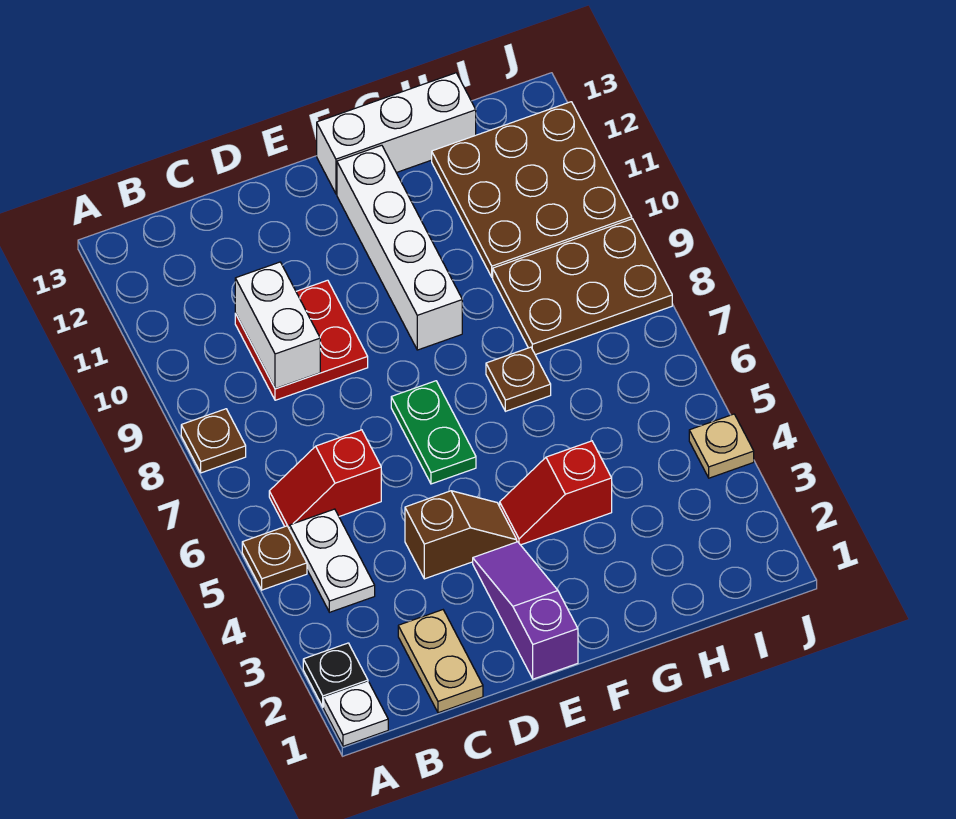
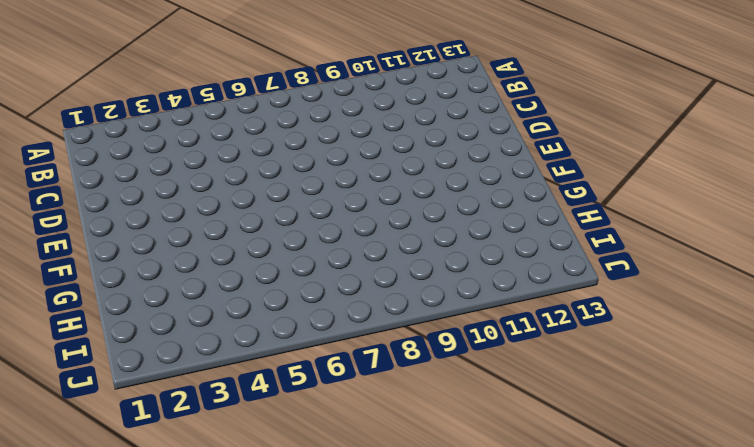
none -> white plate A1 level 1
none -> black plate A2 level 1
none -> brown plate A5 level 1

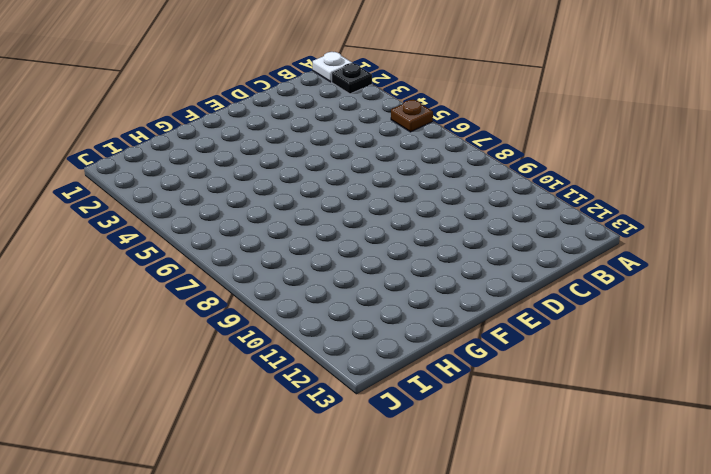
none -> brown plate A8 level 1
none -> white plate B4:B5 level 1
none -> red slope B6:C6 level 1 top C

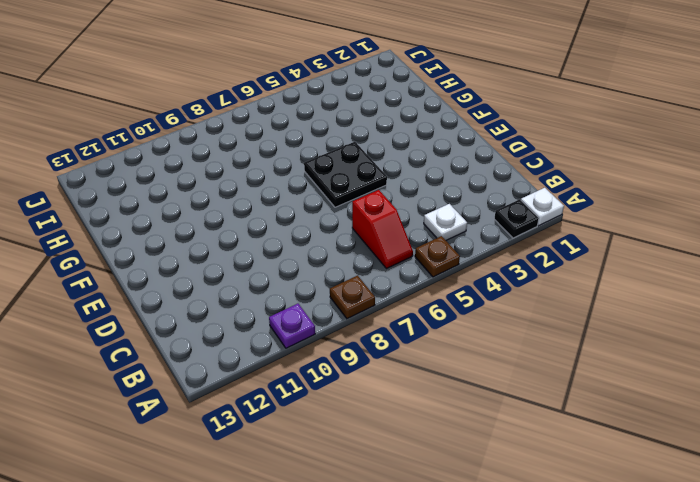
purple plate A10 level 1 -> none
white plate B4 level 1 -> white plate B4:B5 level 1
black plate E5:F6 level 1 -> green plate E6:E7 level 1
none -> tan plate C1:C2 level 1
none -> red plate C9:D10 level 1
none -> brown slope D4:E4 level 1 top D

